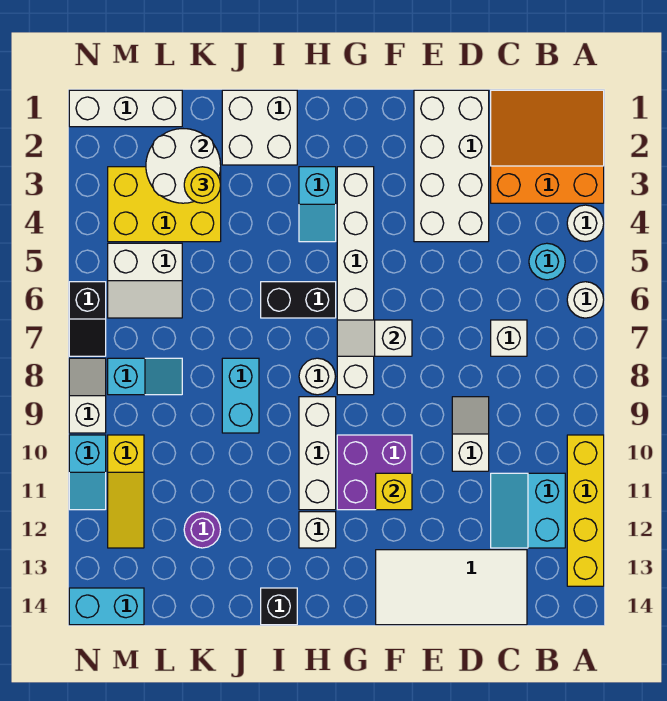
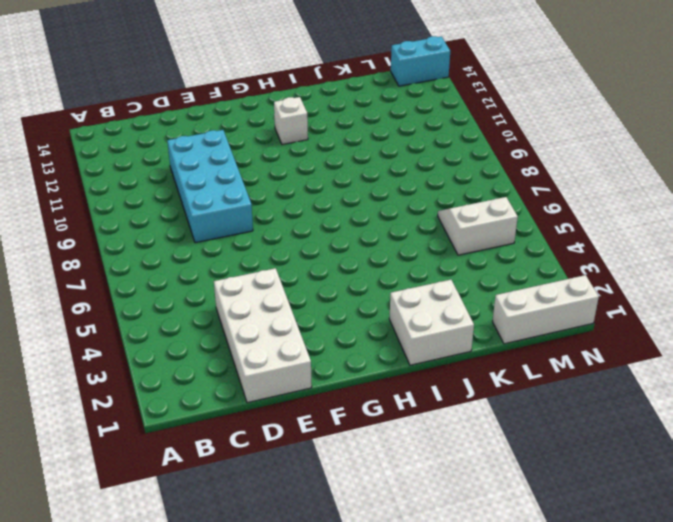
cyan brick D8:E11 level 1 -> white slope D9:D10 level 1 top 10
none -> orange slope A1:C3 level 1 top 3
none -> white round brick A4 level 1
none -> white round brick A6 level 1
none -> yellow brick A10:A13 level 1

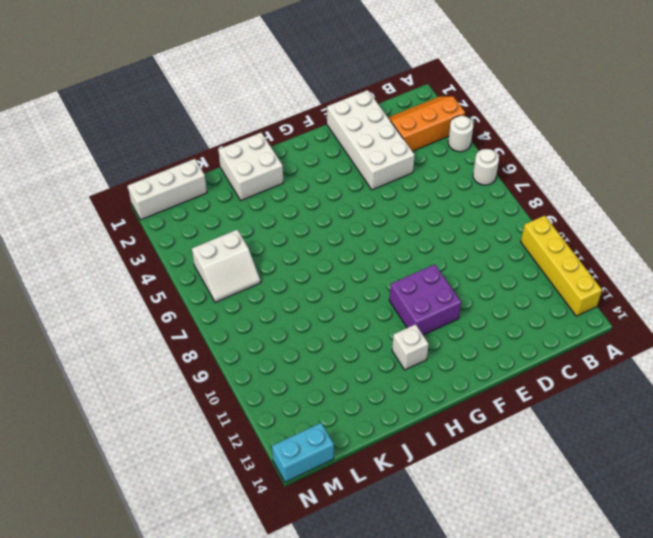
orange slope A2:C3 level 1 top 3 -> orange slope A1:C3 level 1 top 3
none -> cyan round brick B5 level 1
none -> cyan slope B11:C12 level 1 top B
none -> white brick C7 level 1
none -> white tile C13:F14 level 1

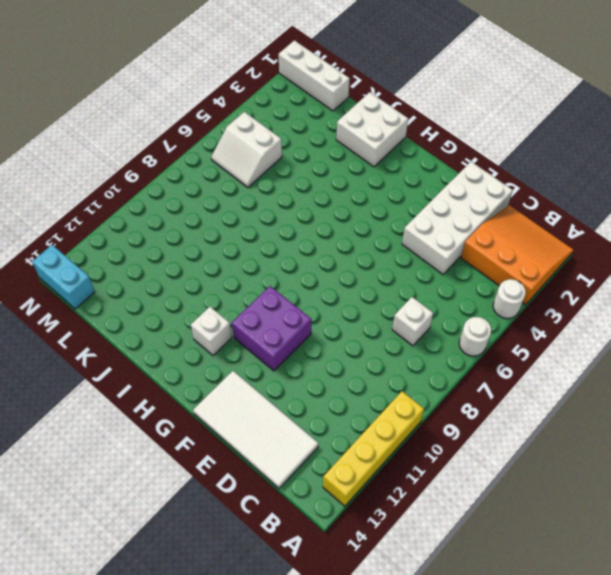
none -> cyan round brick B5 level 1
none -> cyan slope B11:C12 level 1 top B
none -> white slope D9:D10 level 1 top 10
none -> white brick G3:G8 level 1

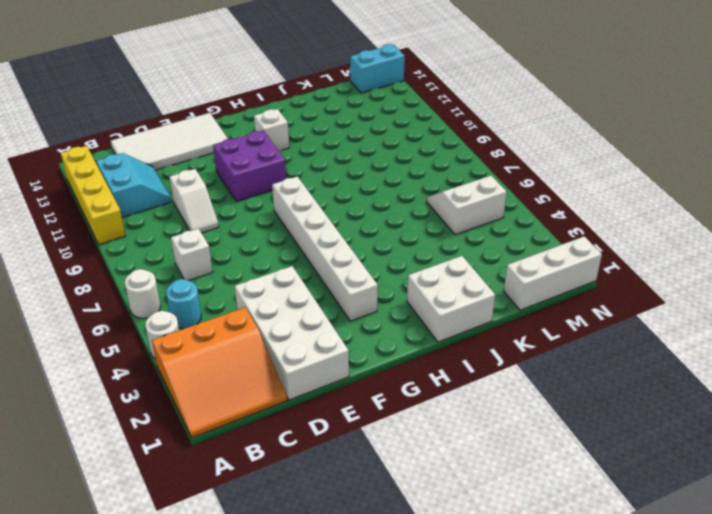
none -> cyan slope H3:H4 level 1 top 3
none -> black brick H6:I6 level 1
none -> white round brick H8 level 1
none -> white brick H9:H11 level 1

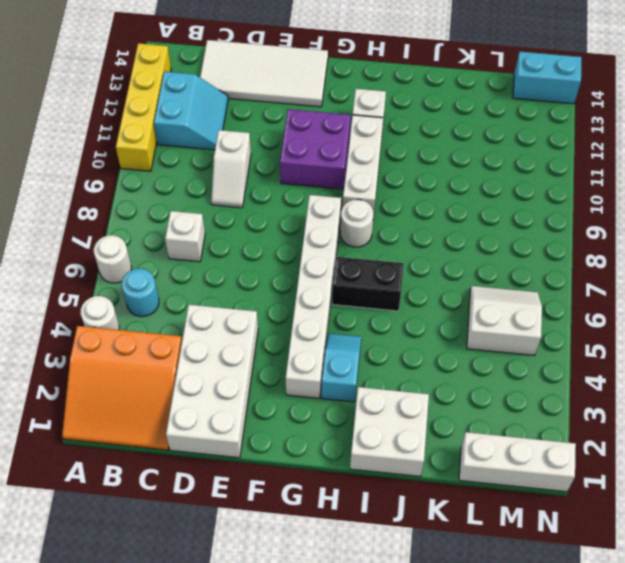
none -> black brick I14 level 1
none -> cyan brick J8:J9 level 1
none -> yellow brick K3:M4 level 1
none -> purple round brick K12 level 1

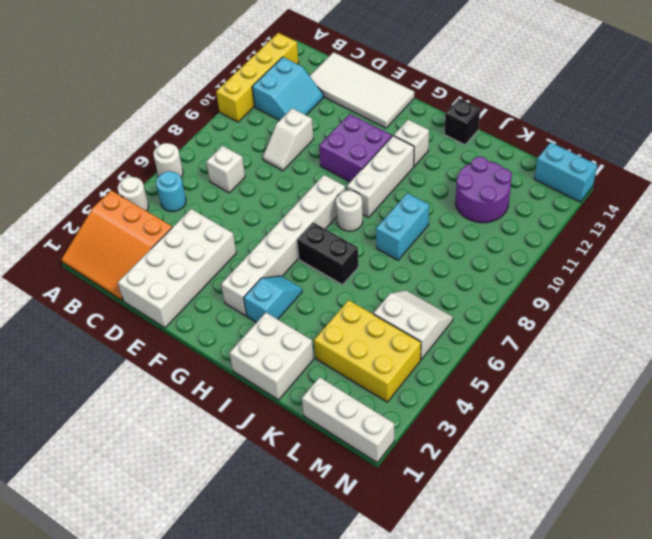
purple round brick K11:L12 level 1 -> purple round brick K12 level 1
none -> cyan slope L8:M8 level 1 top M
none -> yellow slope M10:M12 level 1 top 10
none -> black slope N6:N7 level 1 top 6
none -> white slope N8:N9 level 1 top 9

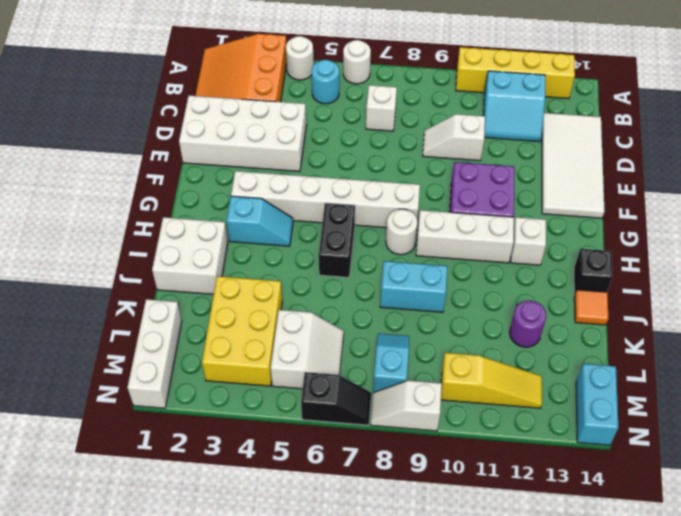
orange tile J14 level 1 -> none
none -> cyan slope N10:N11 level 1 top 10
none -> white slope F7:G7 level 2 top F
none -> yellow brick F11 level 2
none -> white round brick K2:L3 level 2

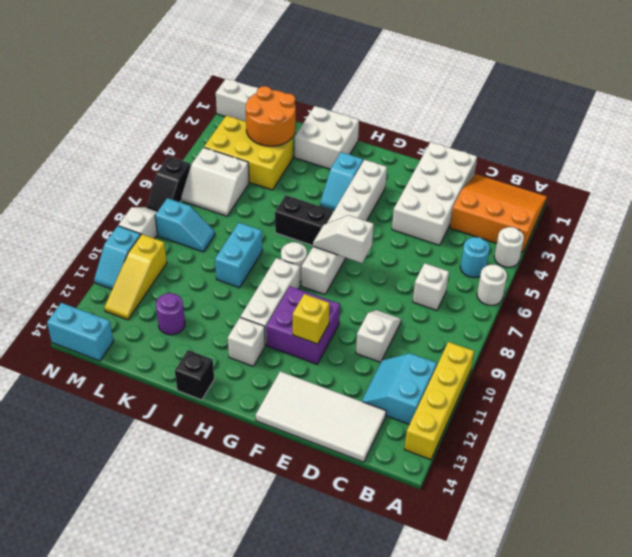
orange round brick K2:L3 level 2 -> white round brick K2:L3 level 2
none -> yellow round brick K3 level 3

